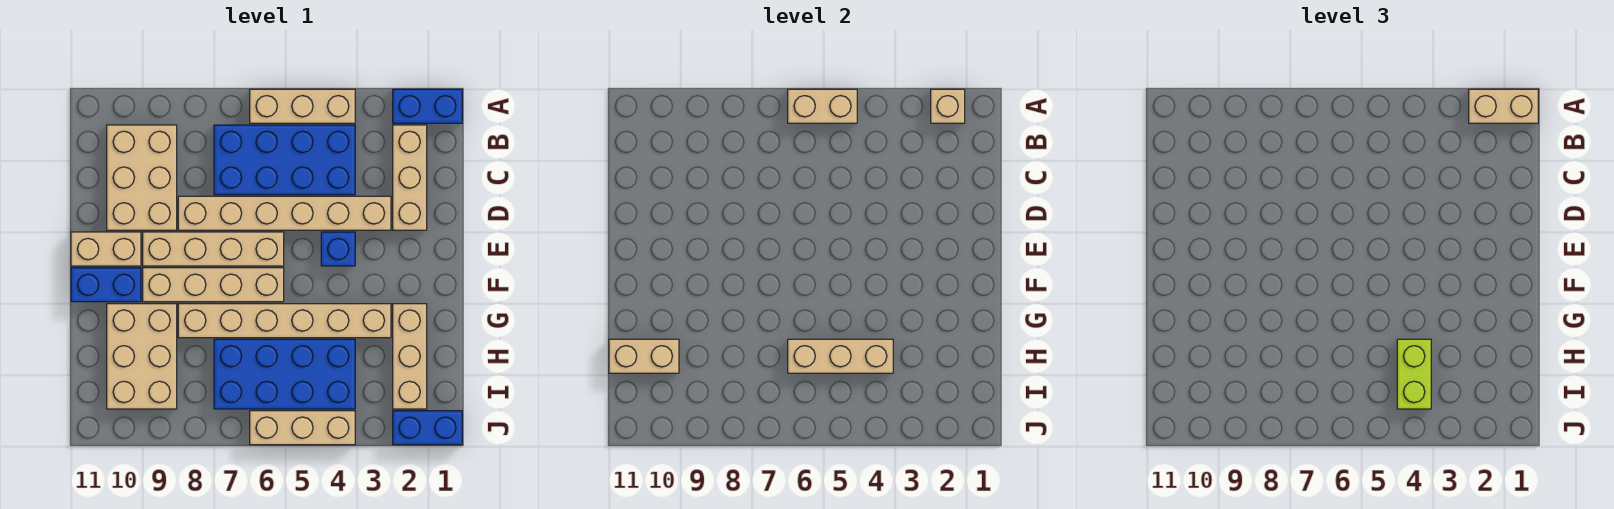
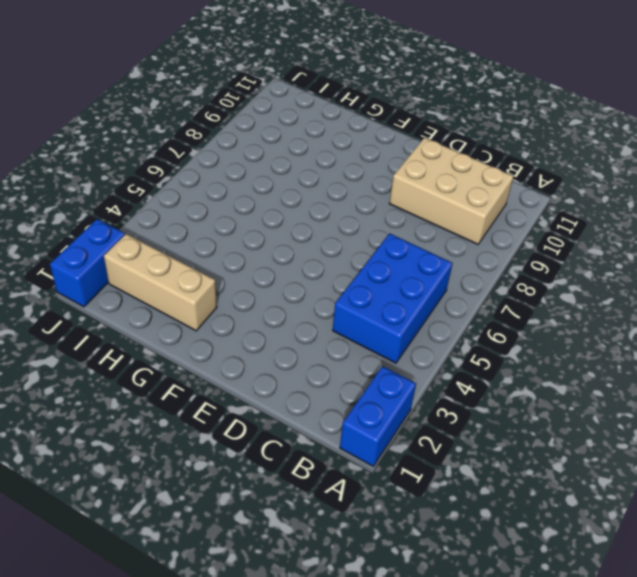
blue brick B4:C6 level 1 -> blue brick B4:C7 level 1
none -> tan brick A4:A6 level 1
none -> tan brick B2:D2 level 1
none -> tan brick D3:D8 level 1

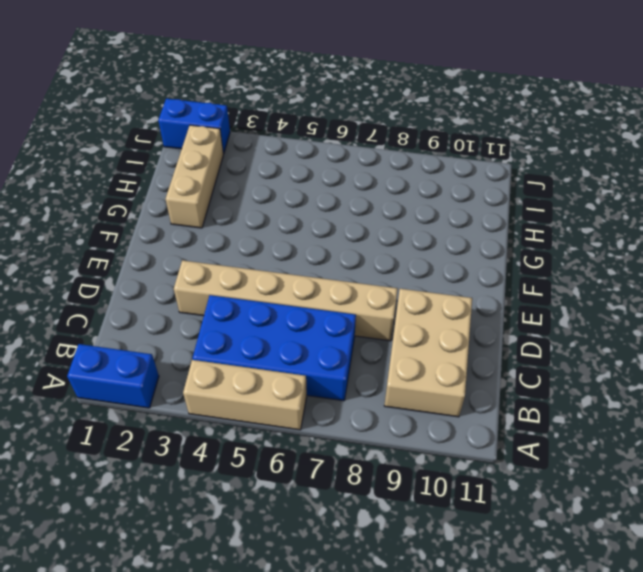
none -> tan brick B2:D2 level 1
none -> blue brick E4 level 1
none -> tan brick E6:E9 level 1

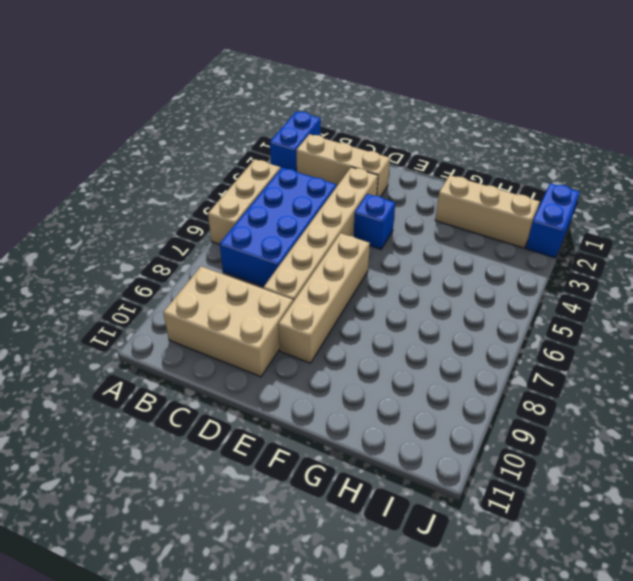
none -> tan brick E10:E11 level 1
none -> tan brick F6:F9 level 1
none -> blue brick F10:F11 level 1

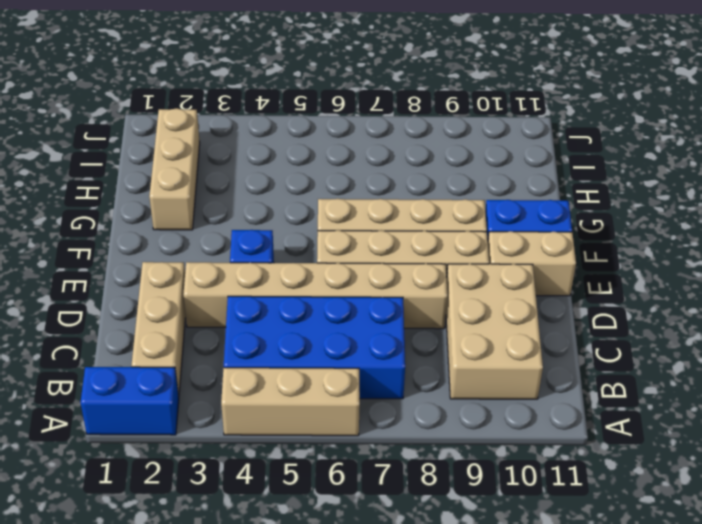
none -> tan brick G3:G8 level 1
none -> tan brick G9:I10 level 1
none -> blue brick H4:I7 level 1

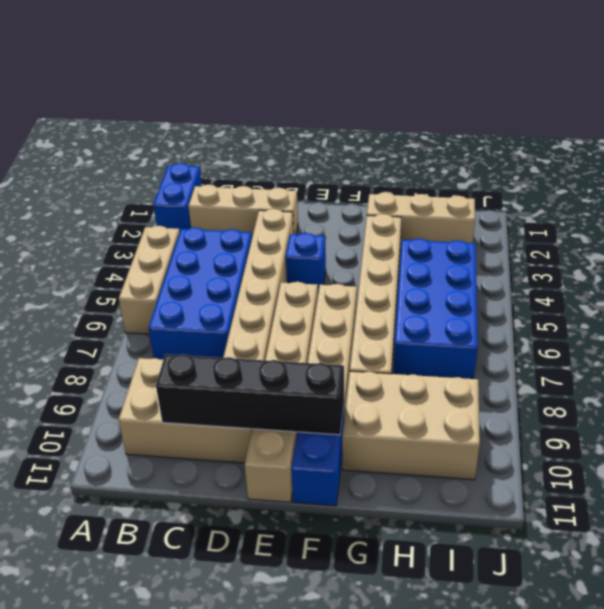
black brick C10:F10 level 2 -> none
none -> blue brick J1:J2 level 1
none -> tan brick J4:J6 level 1
none -> tan brick A2 level 2

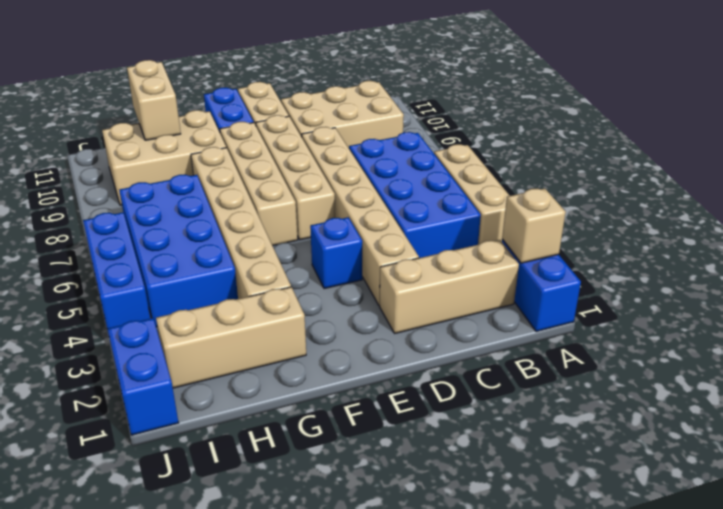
blue brick J4:J6 level 1 -> tan brick J4:J6 level 1
none -> tan brick A5:A6 level 2
none -> tan brick H4:H6 level 2
none -> tan brick A1:A2 level 3

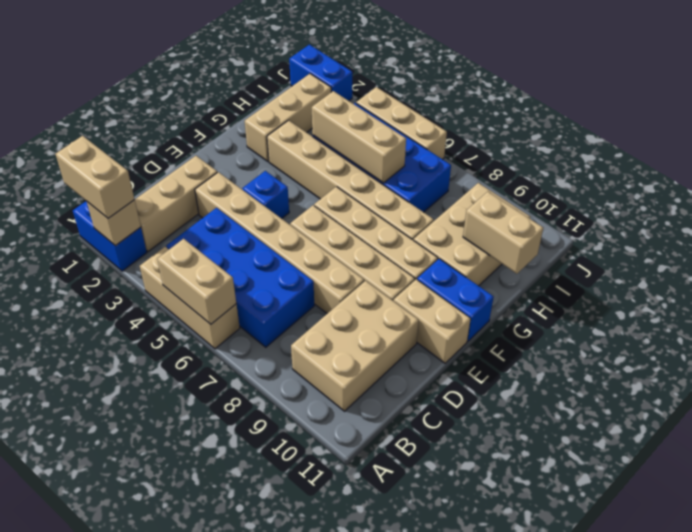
none -> lime brick H4:I4 level 3

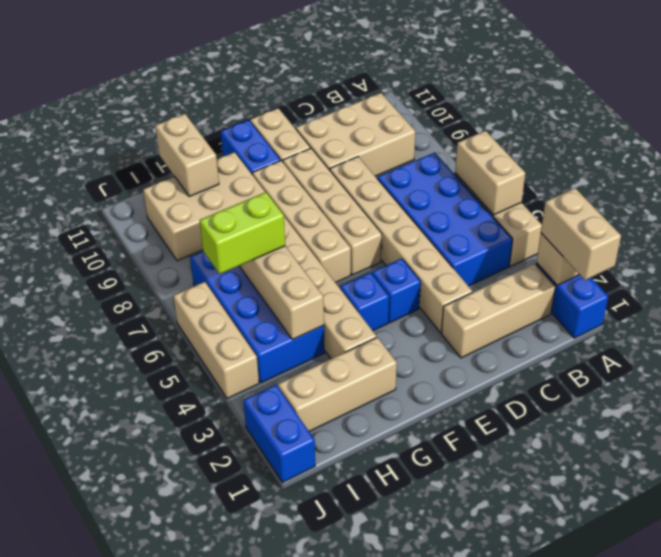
blue brick F4 level 1 -> none
lime brick H6:I6 level 3 -> lime brick H4:I4 level 3

